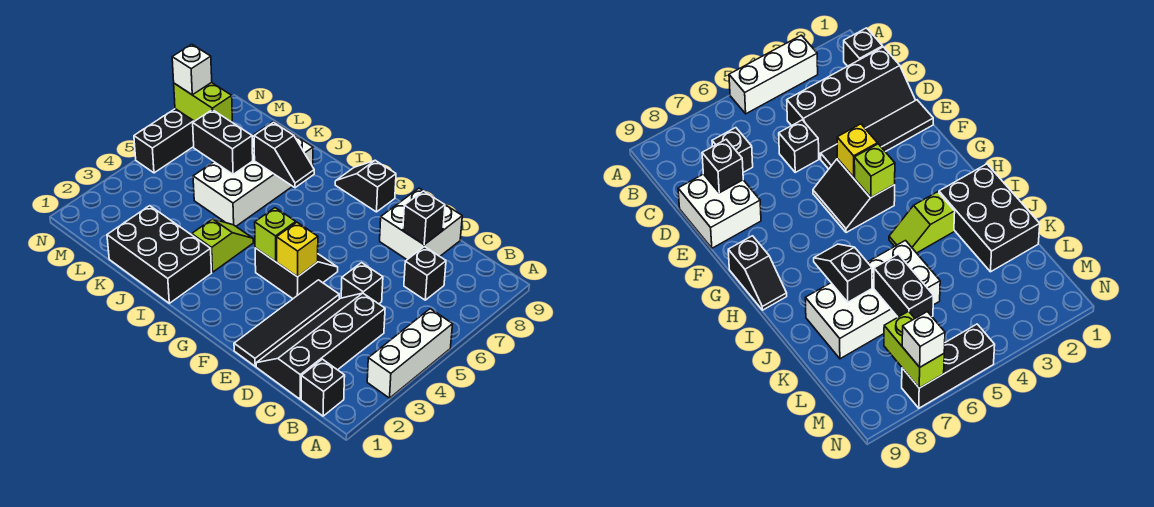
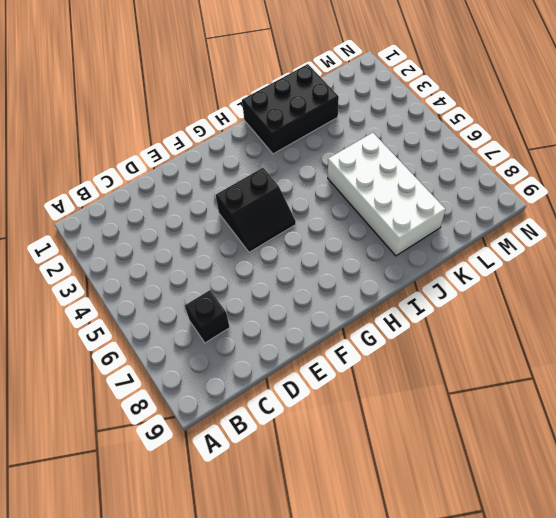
none -> white brick A3:A5 level 1
none -> black brick B1 level 1
none -> black slope C1:D4 level 1 top C

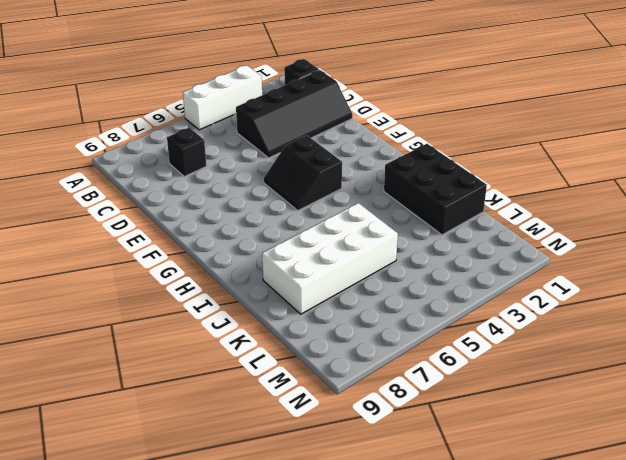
none -> black brick D5 level 1
none -> white brick D8:E9 level 1
none -> black tile E1:E4 level 1

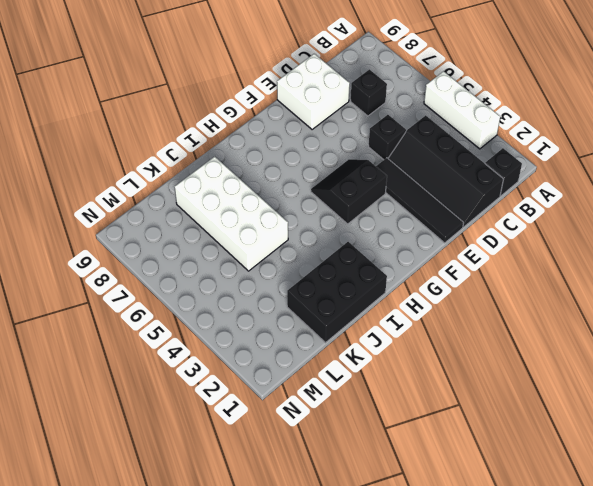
none -> black slope G9:H9 level 1 top G
none -> lime slope I3:I4 level 1 top 3
none -> black brick N5:N7 level 1

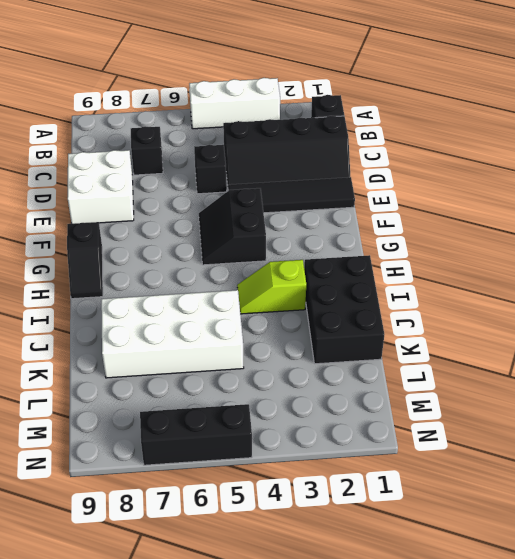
none -> black brick D8 level 2
none -> yellow brick F4 level 2
none -> lime brick G4 level 2

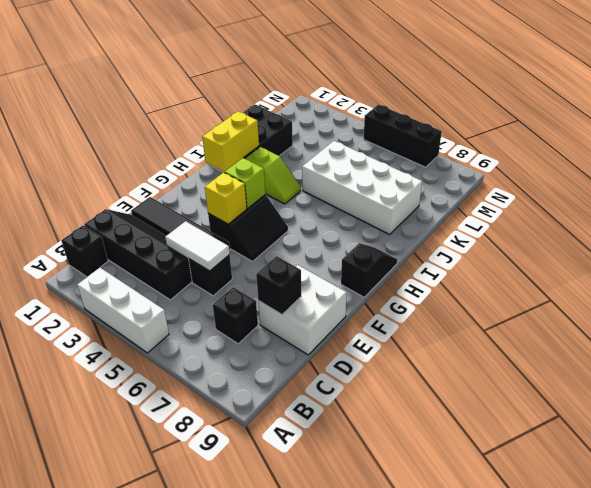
white tile D4:D5 level 2 -> none
yellow brick H2:I2 level 2 -> none
none -> black slope I7:J7 level 2 top J
none -> black brick K6:L6 level 2
none -> lime brick M7:N7 level 2

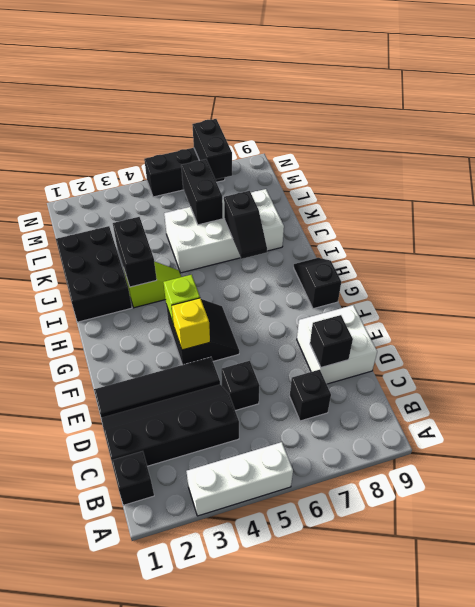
black brick I3:J3 level 2 -> none
black brick M7:N7 level 2 -> lime brick M7:N7 level 2
none -> white brick N7 level 3

